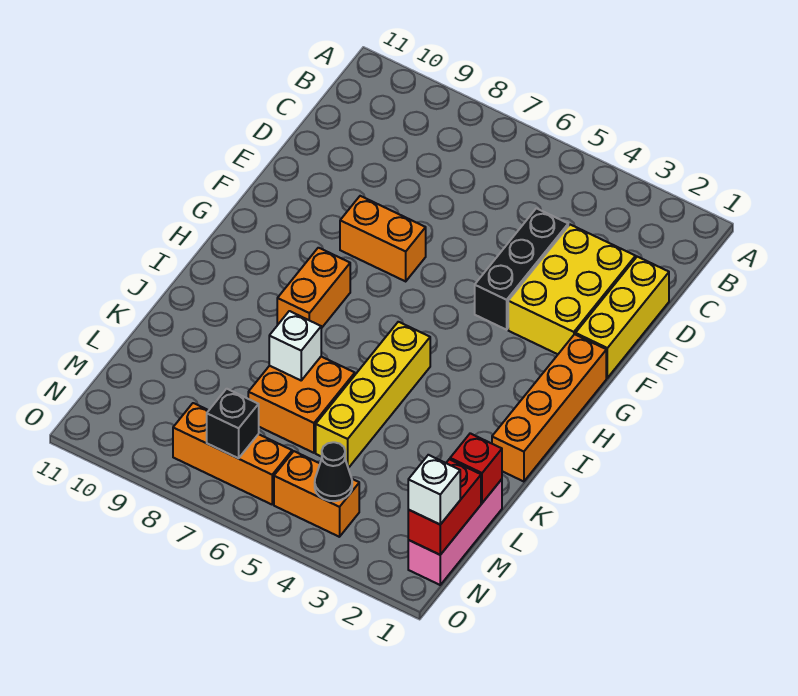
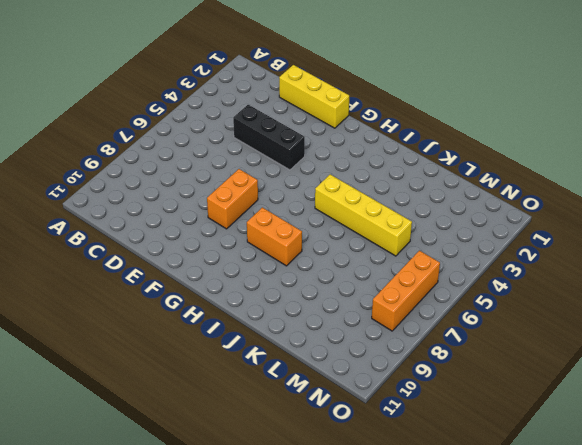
none -> yellow brick D2:F3 level 1
none -> orange brick G1:J1 level 1
none -> orange brick K6:L7 level 1

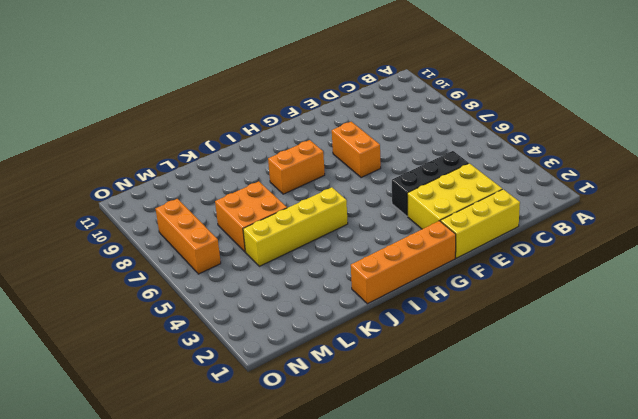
none -> pink brick L1:N1 level 1
none -> orange brick N4:N5 level 1
none -> white brick K7 level 2

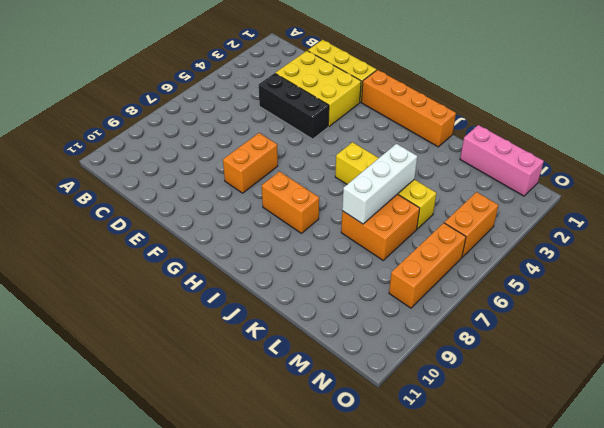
white brick K5:K7 level 2 -> white brick K7 level 2
none -> red brick L1 level 2
none -> red brick M1:N1 level 2
none -> black cone N4 level 2

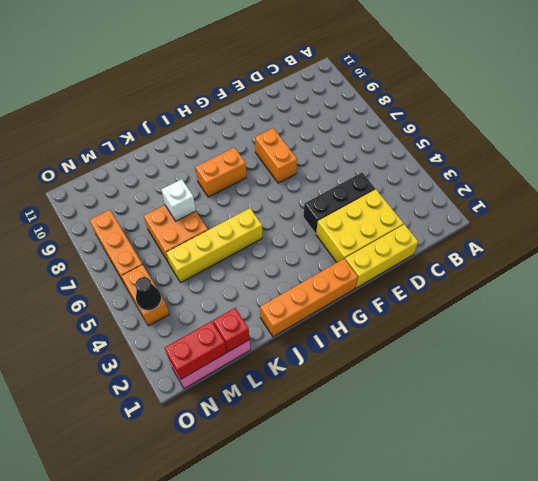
none -> black brick N7 level 2
none -> white brick N1 level 3

